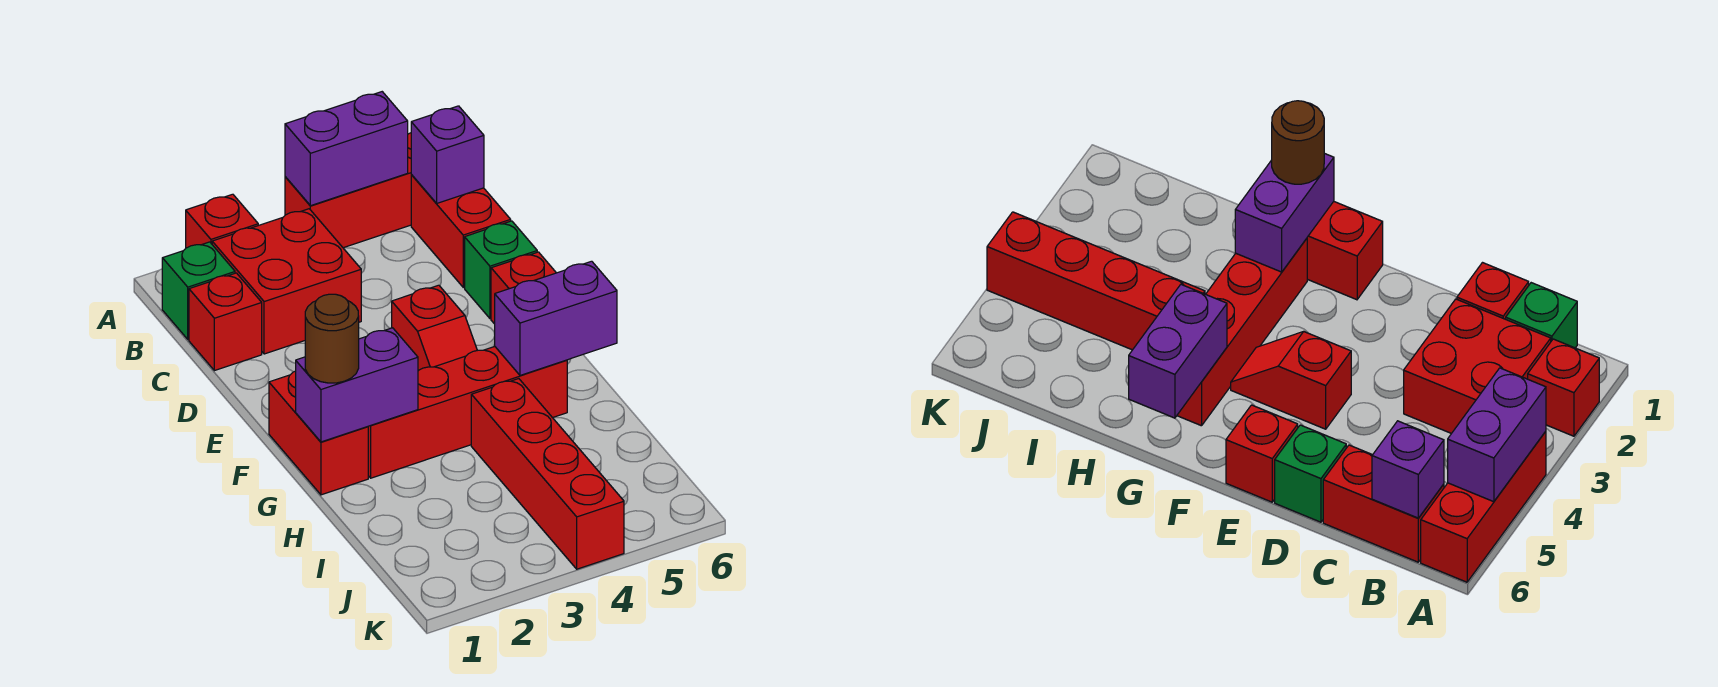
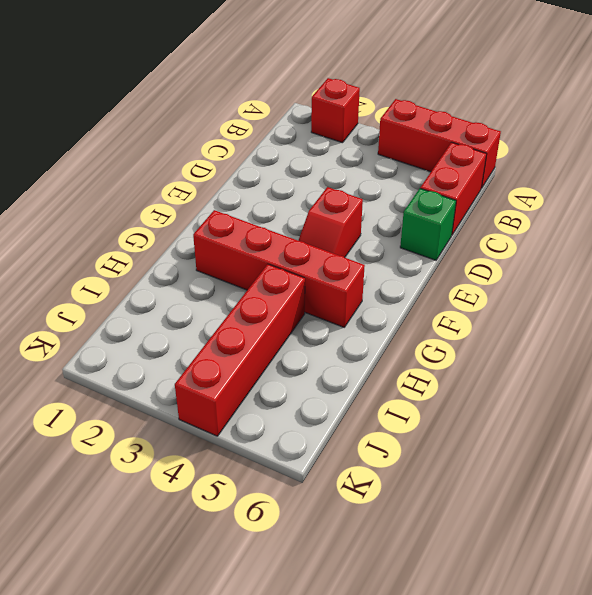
none -> green brick B1 level 1
none -> red brick B2:C3 level 1
none -> red brick C1 level 1

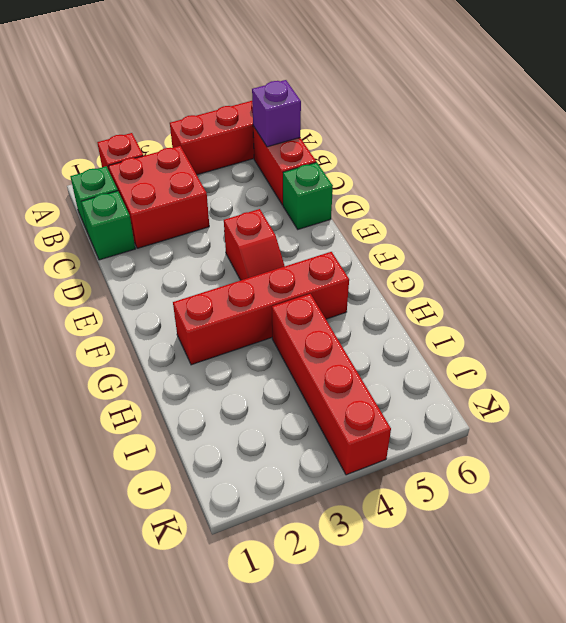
green brick C1 level 1 -> red brick C1 level 1
none -> red brick E6 level 1
none -> red brick F1:G1 level 1
none -> purple brick A4:A5 level 2

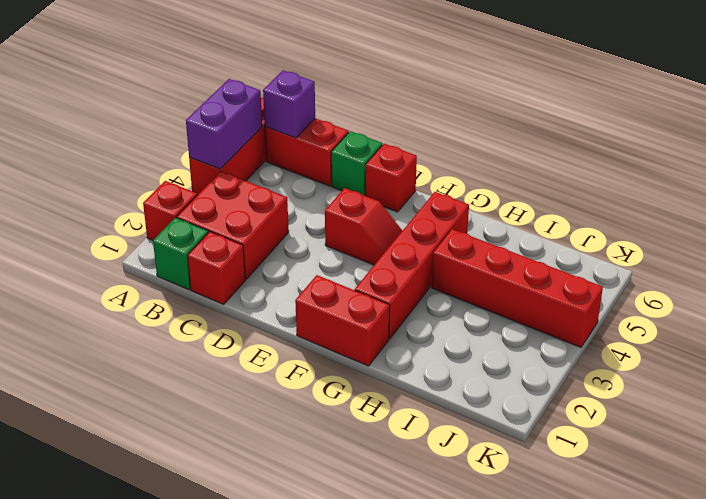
none -> purple brick G1:G2 level 2
none -> purple brick G5:G6 level 2
none -> brown round brick G1 level 3

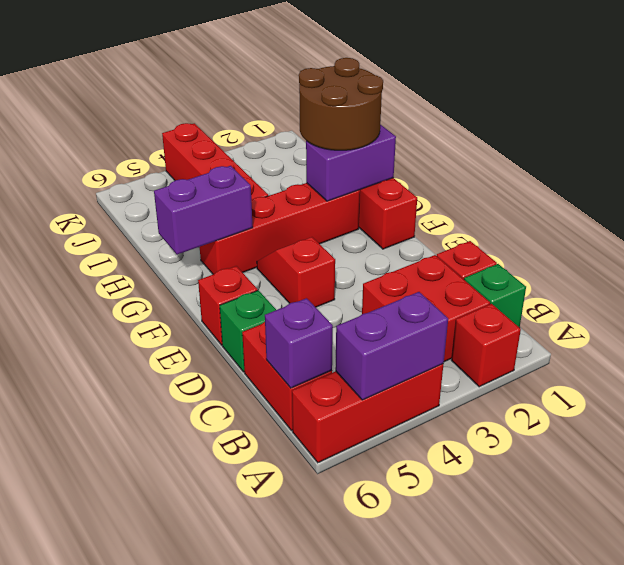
brown round brick G1:H2 level 3 -> brown round brick G1 level 3

